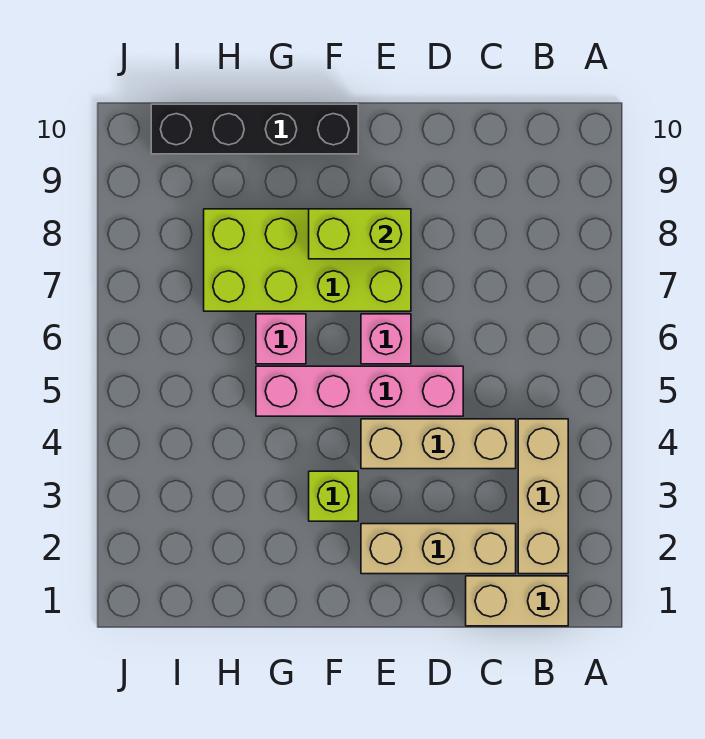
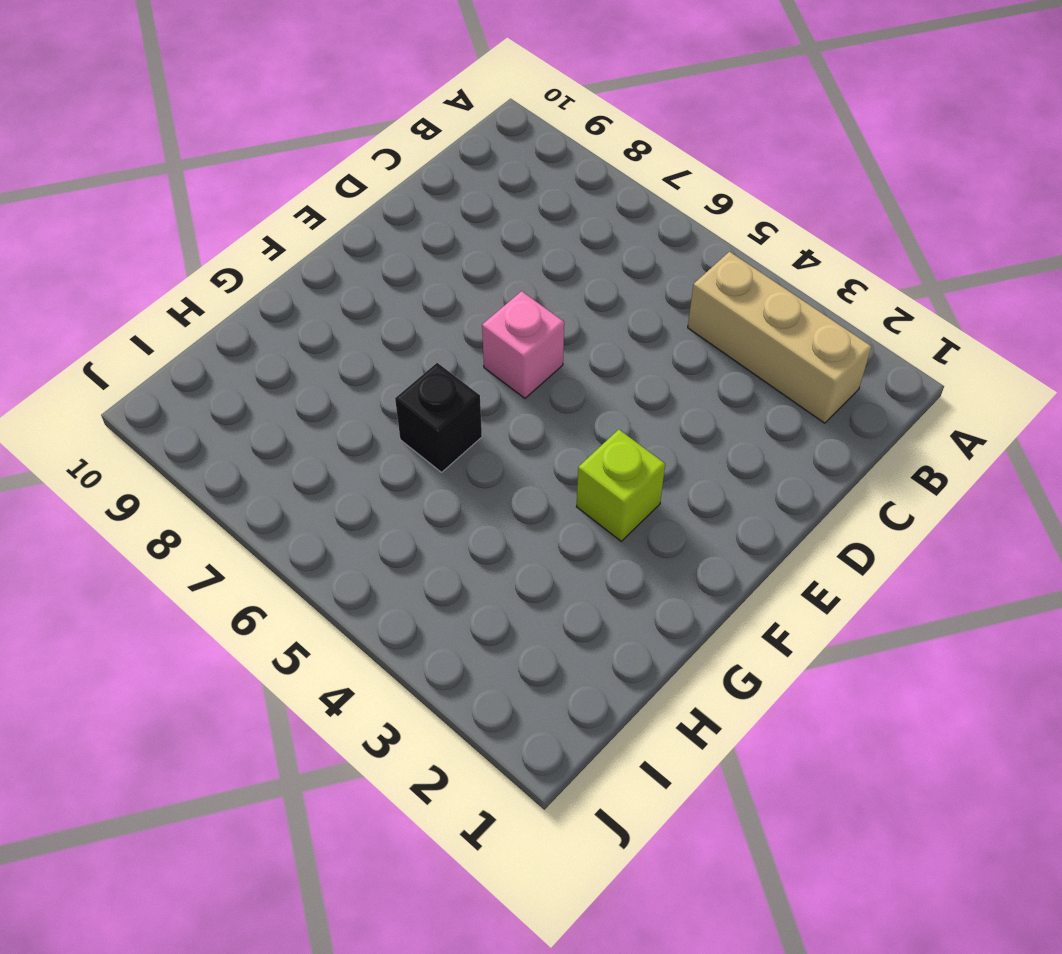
black brick G6 level 1 -> pink brick G6 level 1
none -> tan brick B1:C1 level 1
none -> tan brick C2:E2 level 1

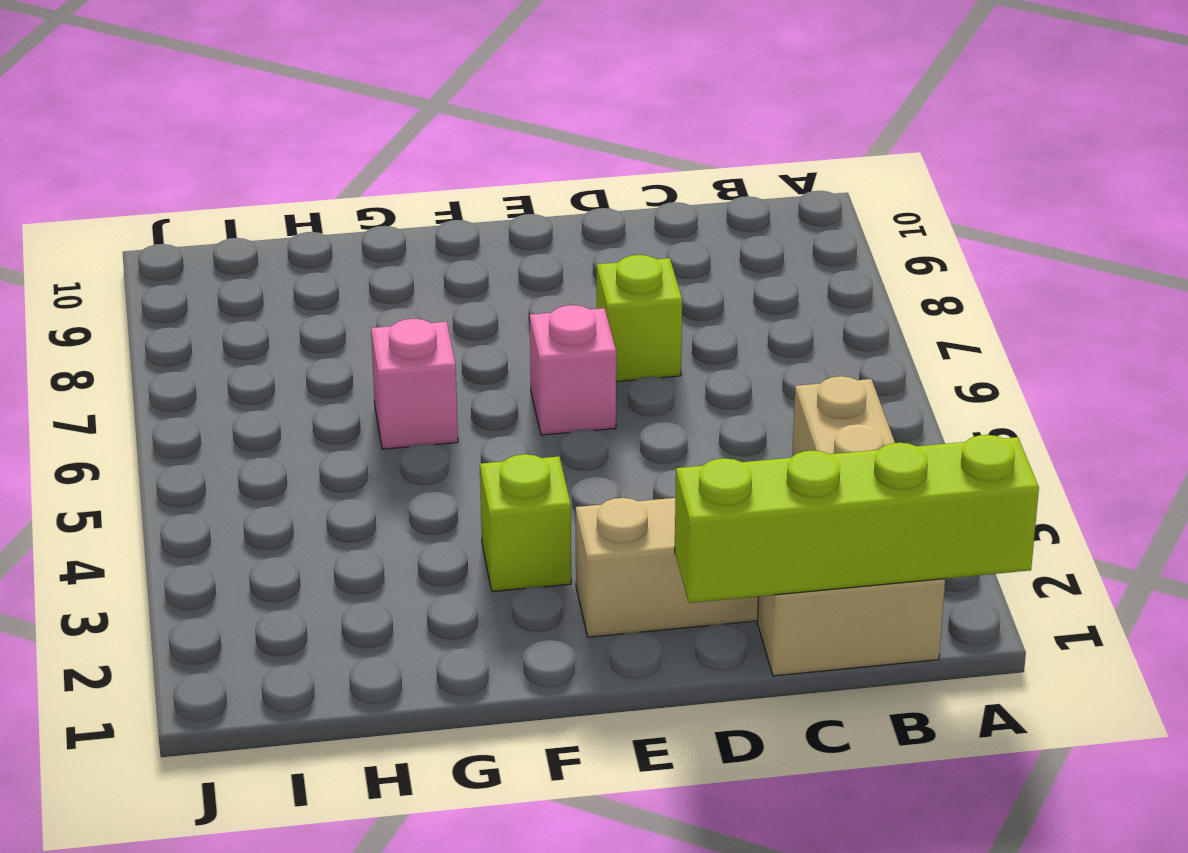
lime brick A1:D1 level 2 -> none
lime brick D7 level 1 -> none
none -> tan brick C4:E4 level 1
none -> pink brick D5:G5 level 1

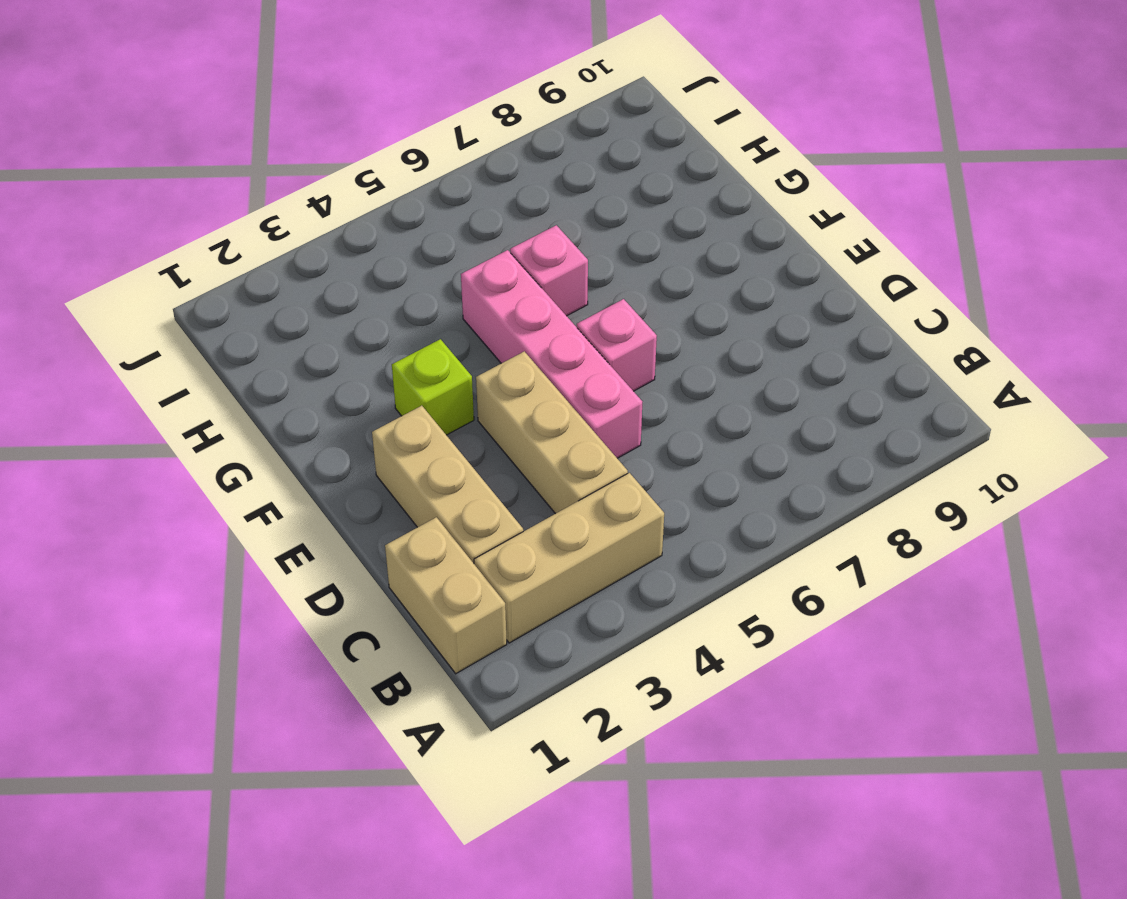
none -> lime brick E7:H8 level 1
none -> black brick F10:I10 level 1

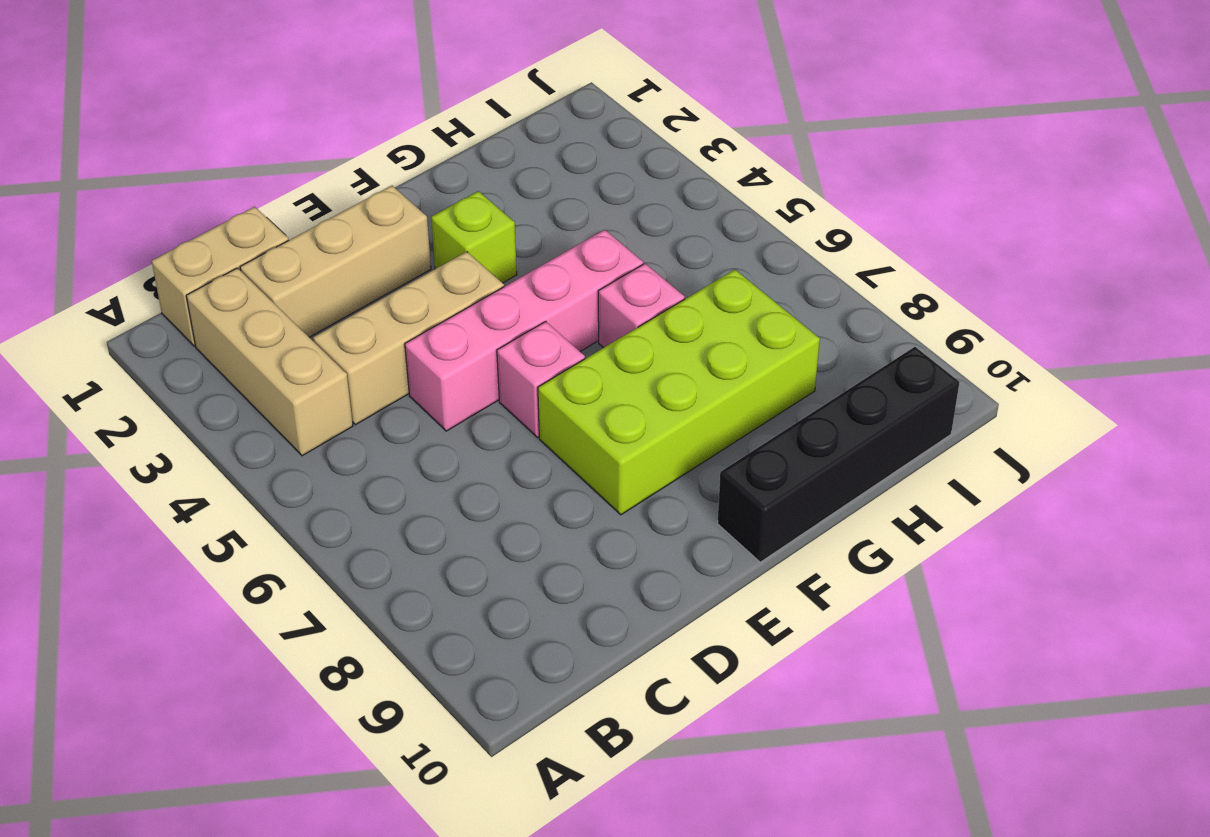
none -> lime brick E8:F8 level 2

